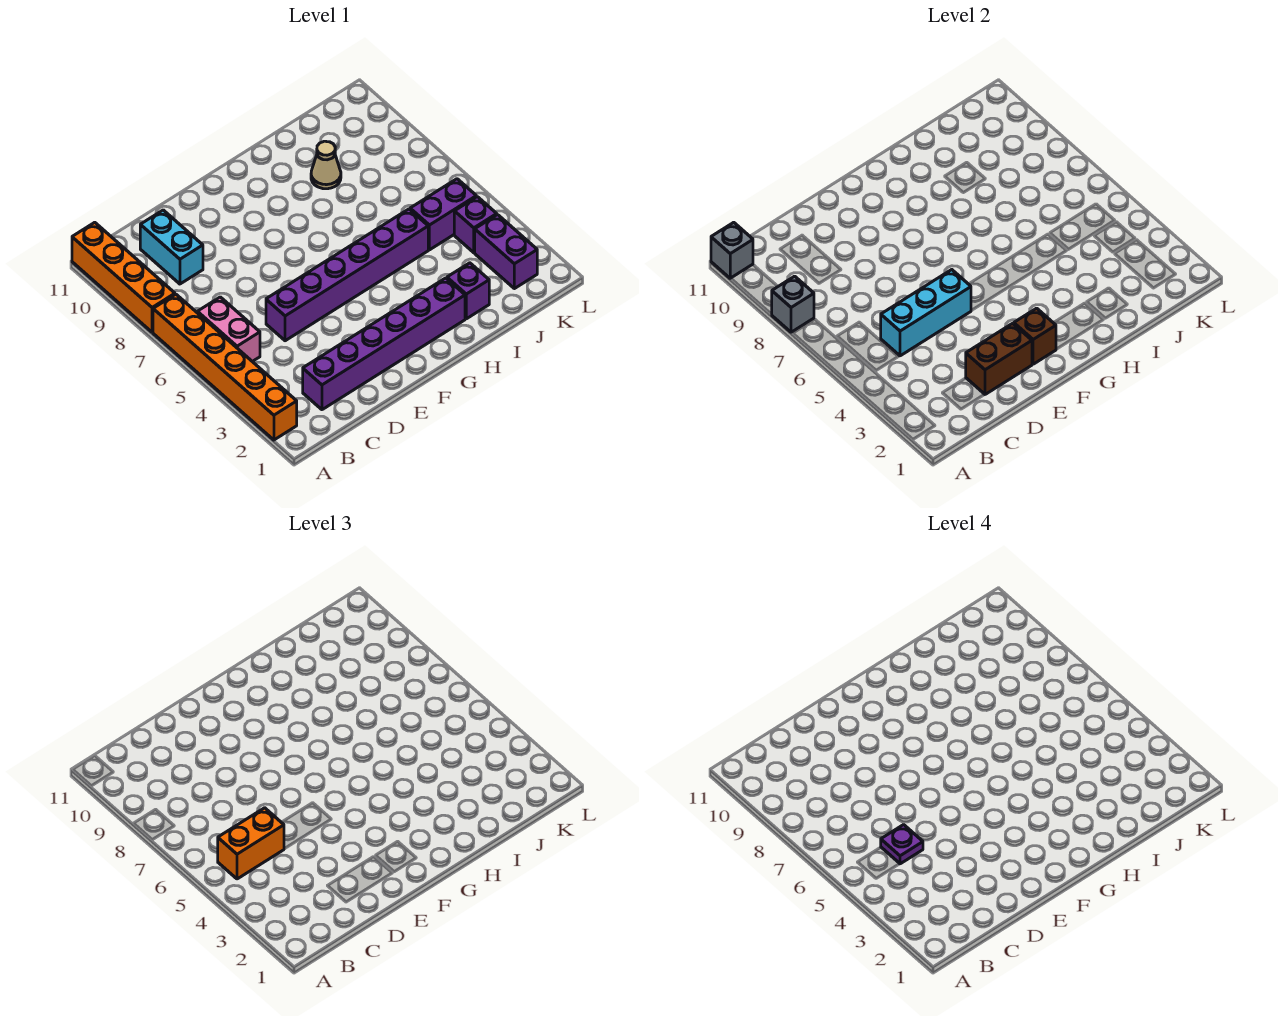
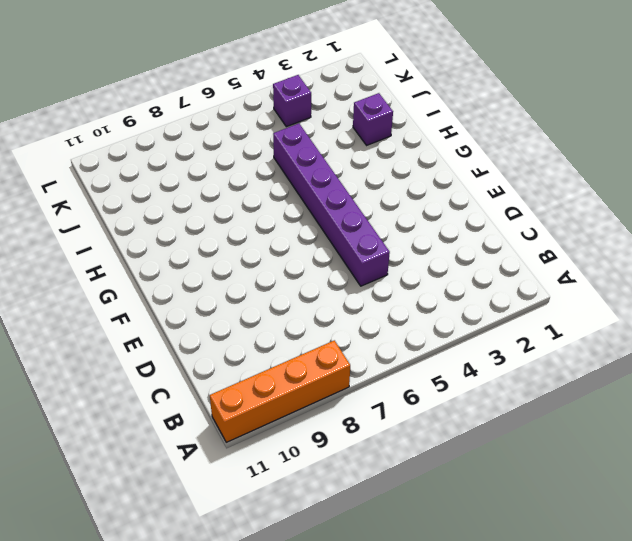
none -> orange brick A2:A7 level 1
none -> pink brick B5:B6 level 1
none -> purple brick C2:H2 level 1

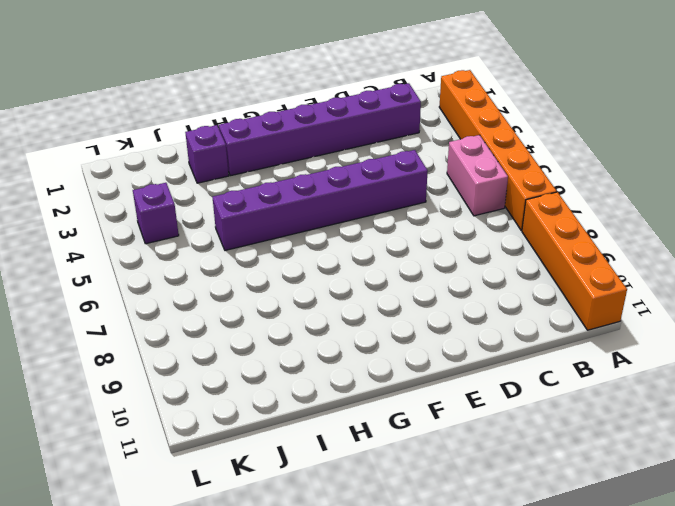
none -> cyan brick C9:C10 level 1
none -> tan cone I9 level 1
none -> purple brick J5:K5 level 1

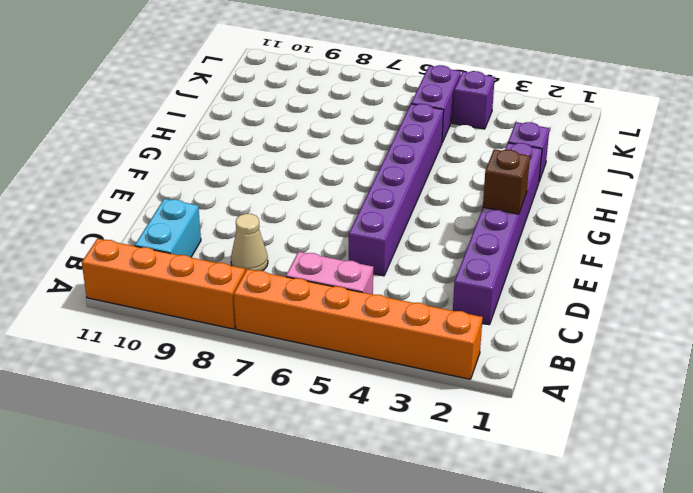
cyan brick B10:C10 level 1 -> cyan brick C9:C10 level 1
tan cone C8 level 1 -> tan cone I9 level 1
none -> purple brick K2:K3 level 1
none -> grey brick A8 level 2
none -> grey brick A11 level 2

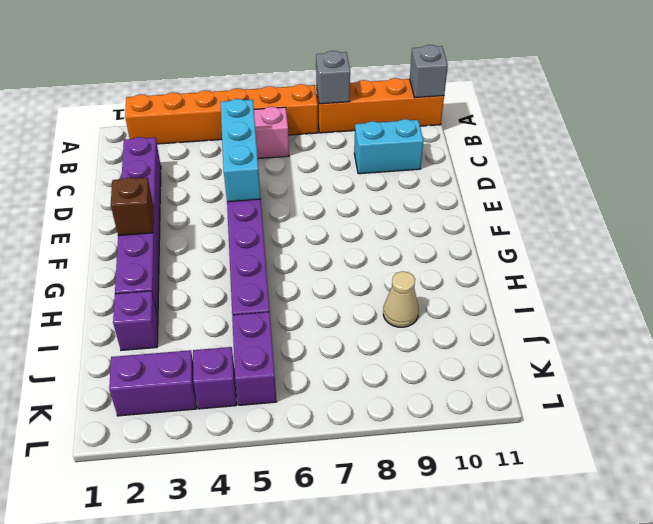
none -> brown brick D2:E2 level 2
none -> orange brick B5:C5 level 3
none -> purple plate C5 level 4

